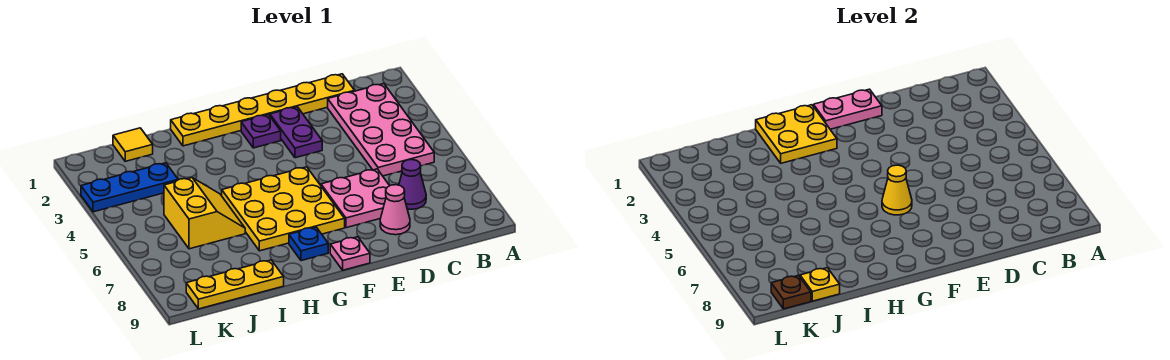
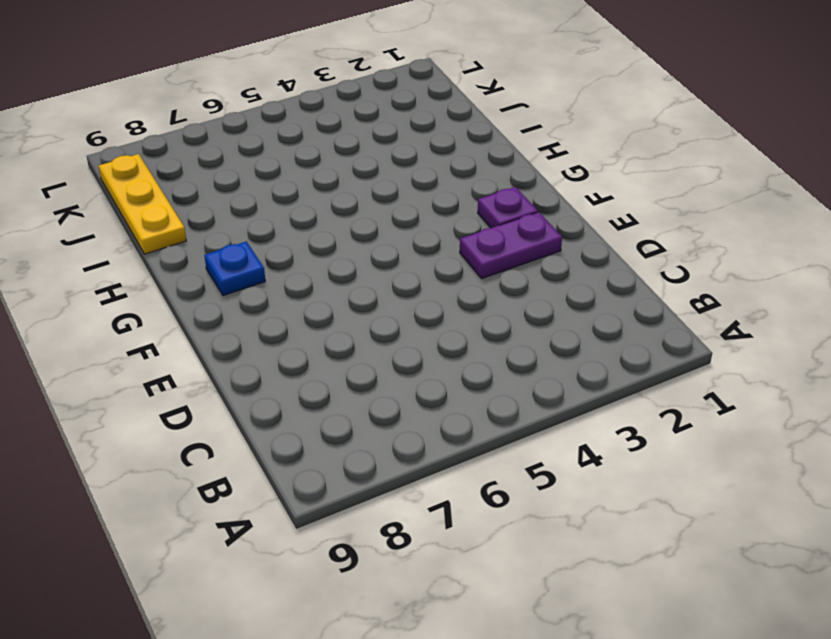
none -> pink plate B2:C5 level 1
none -> yellow plate C1:H1 level 1
none -> purple cone C7 level 1

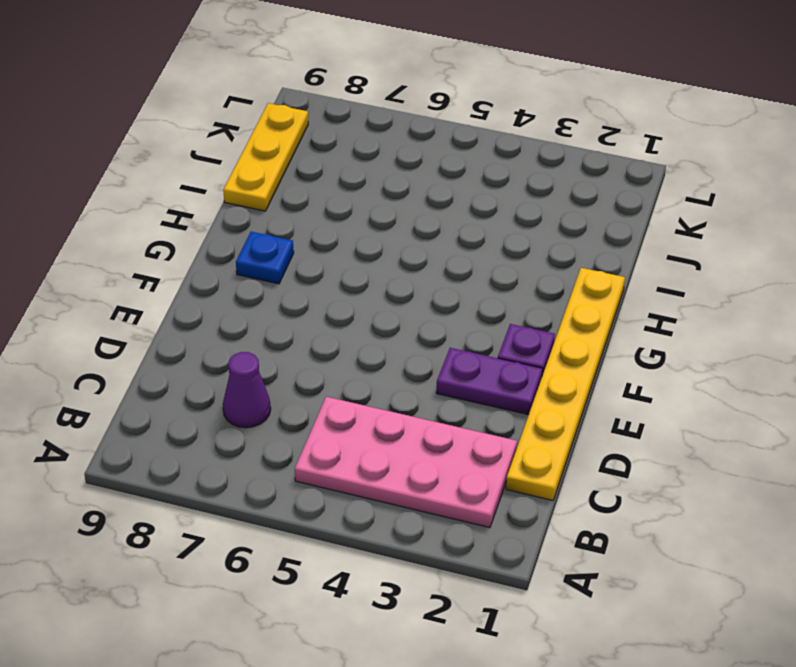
none -> pink plate D6:E7 level 1
none -> pink cone D8 level 1
none -> yellow plate F5:H7 level 1

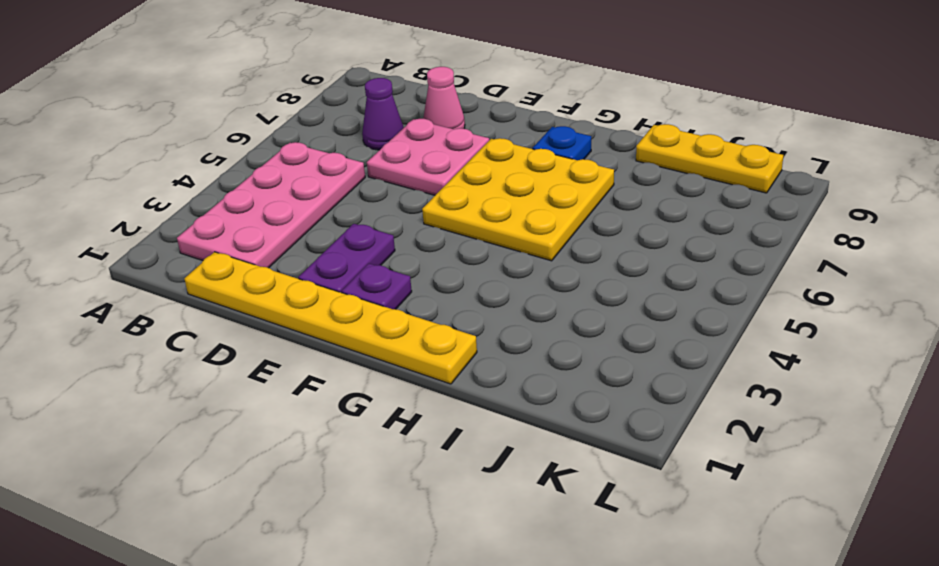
none -> pink plate F9 level 1
none -> yellow slope I5:J6 level 1 top J
none -> yellow tile J1 level 1

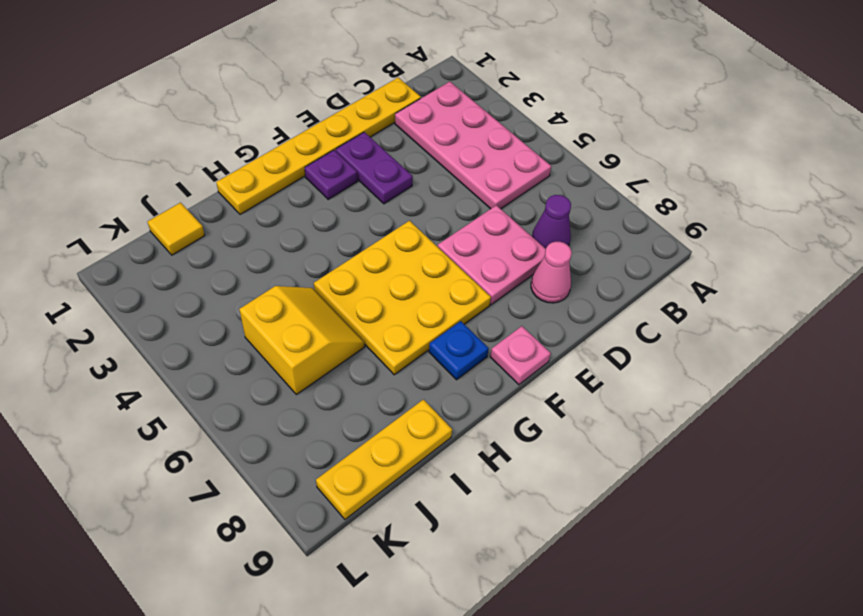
none -> blue plate J3:L3 level 1
none -> pink plate E1:F1 level 2
none -> yellow cone F6 level 2

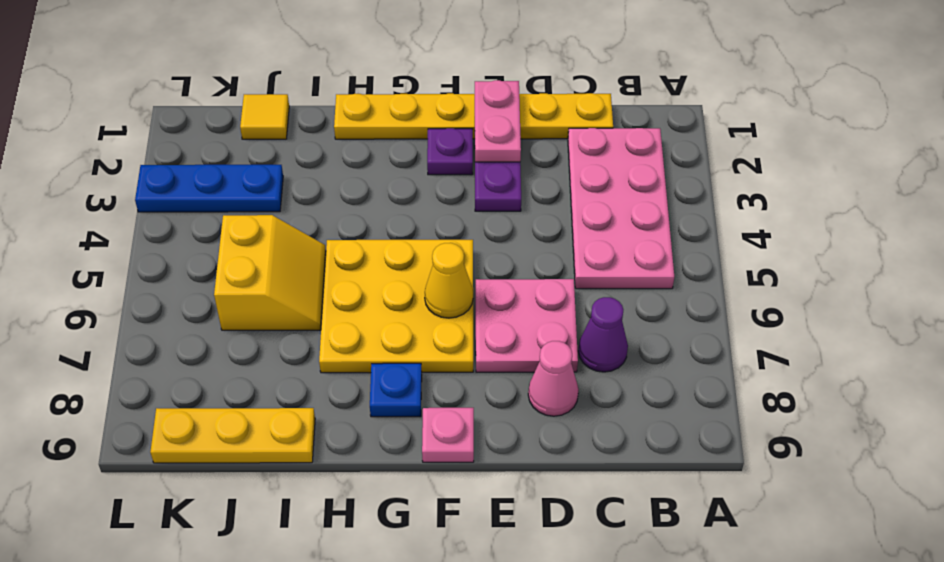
pink plate E1:E2 level 2 -> pink plate E1:F1 level 2
none -> yellow plate G1:H2 level 2
none -> yellow plate J9 level 2
none -> brown plate K9 level 2

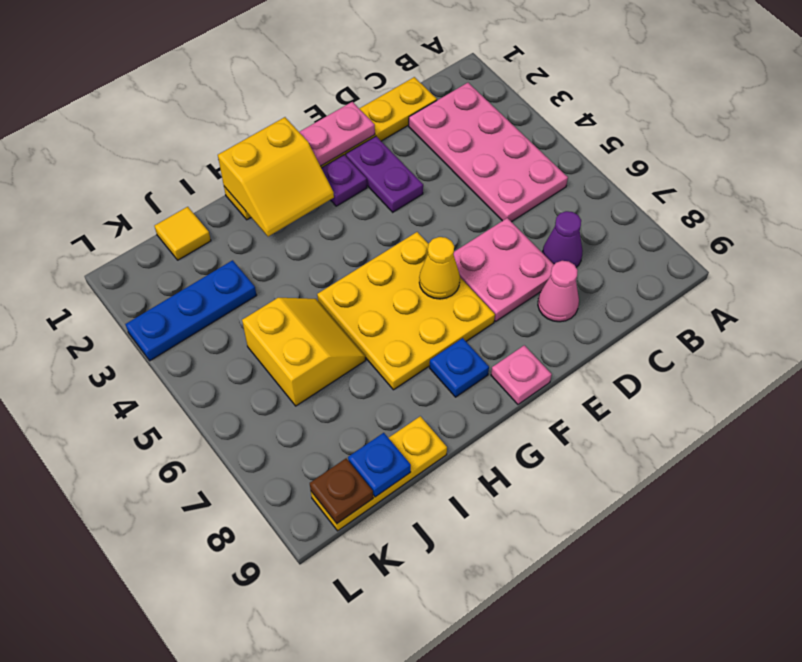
yellow slope G1:H2 level 2 top 1 -> yellow plate G1:H2 level 2
blue plate J9 level 2 -> yellow plate J9 level 2

